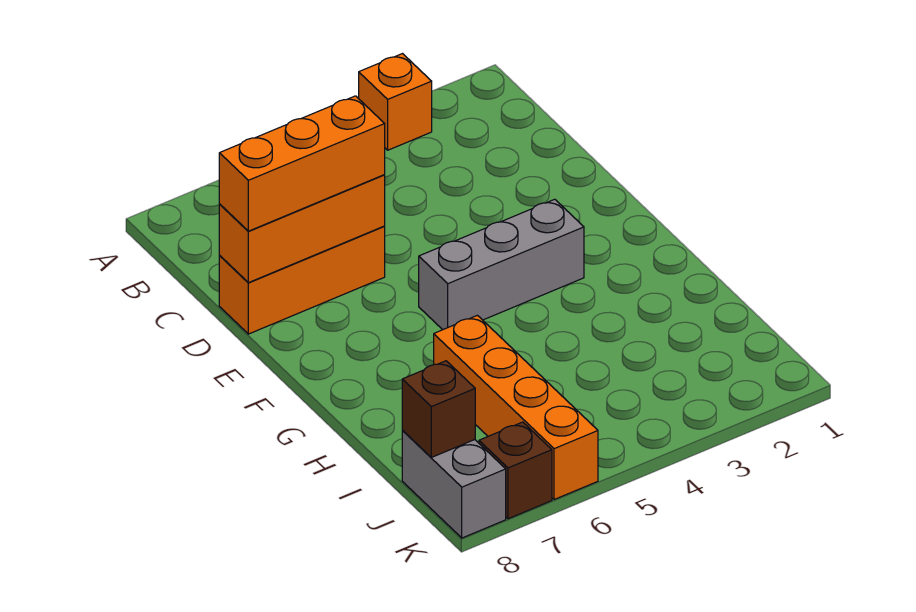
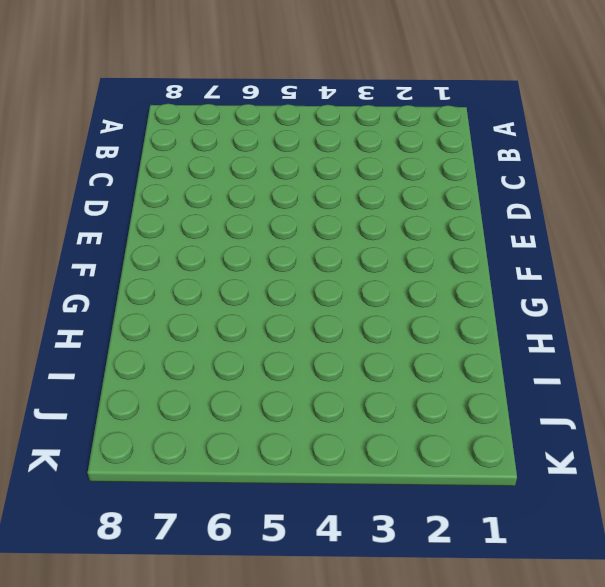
none -> orange brick A3 level 1
none -> orange brick D6:D8 level 1

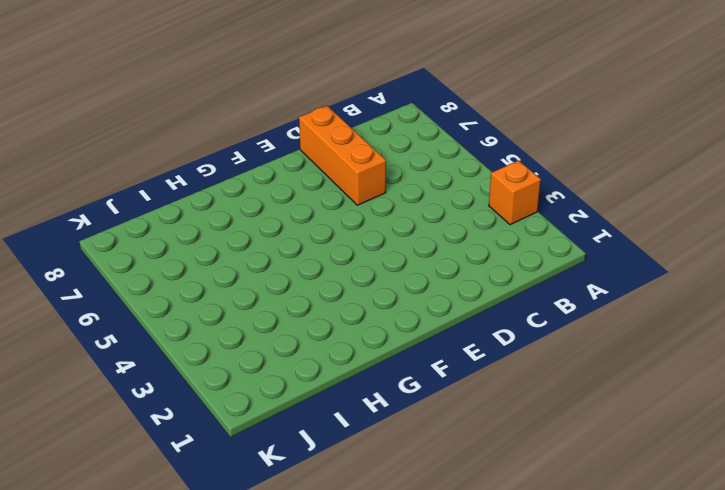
none -> grey brick F3:F5 level 1
none -> orange brick H6:K6 level 1

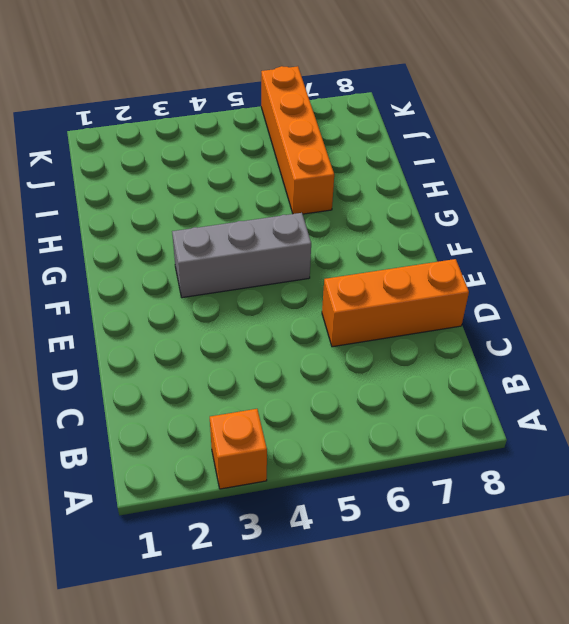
none -> grey brick J8:K8 level 1
none -> brown brick K7 level 1

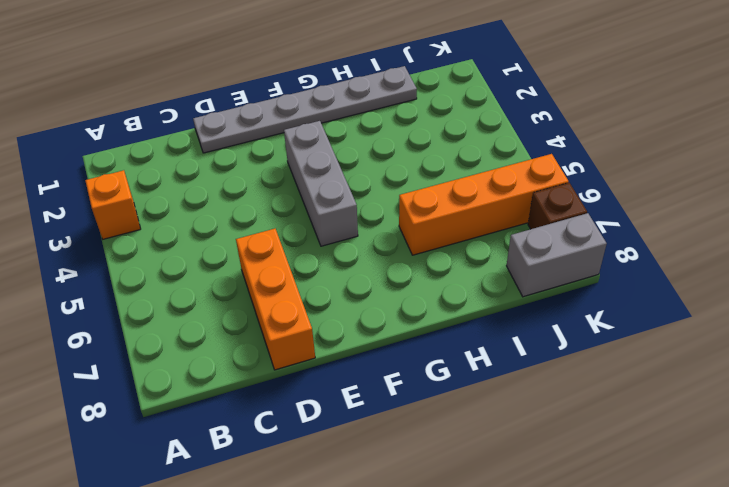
grey plate D1:I1 level 1 -> none
none -> orange brick D6:D8 level 2
none -> brown brick J8 level 2

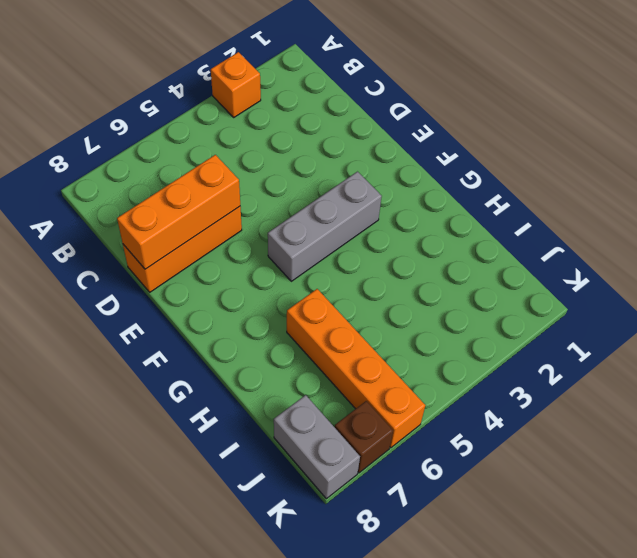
none -> brown brick J8 level 2
none -> orange brick D6:D8 level 3

